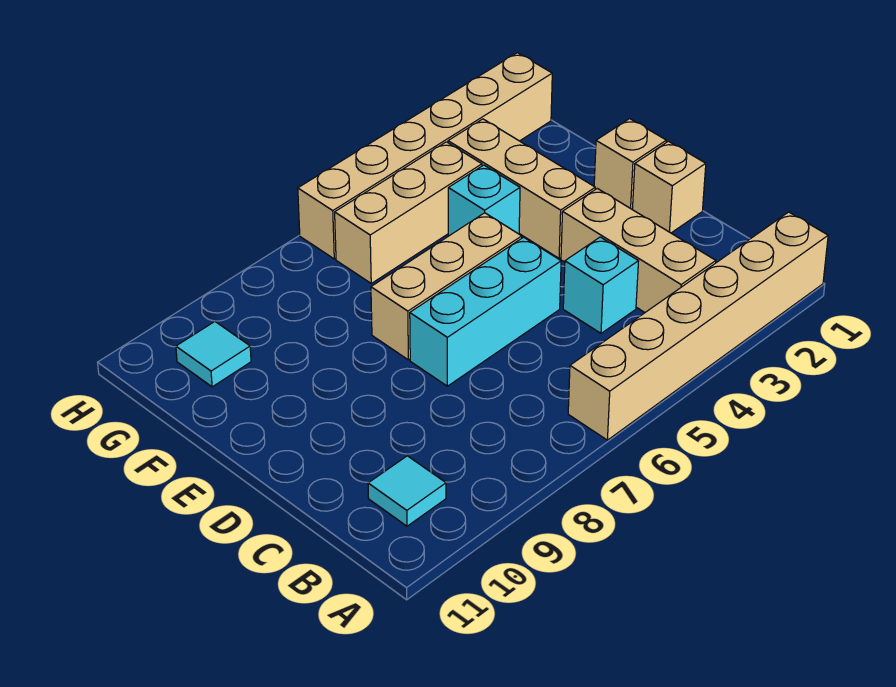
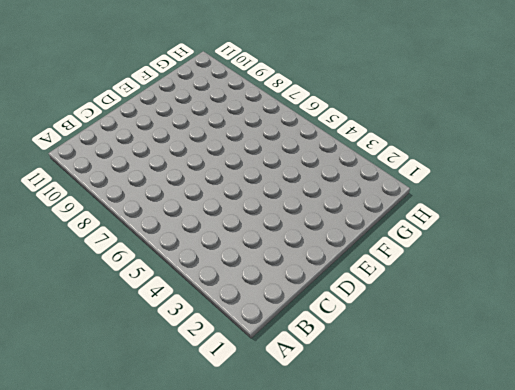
none -> tan brick A1:A6 level 1
none -> tan brick B3:D3 level 1
none -> cyan tile B10 level 1

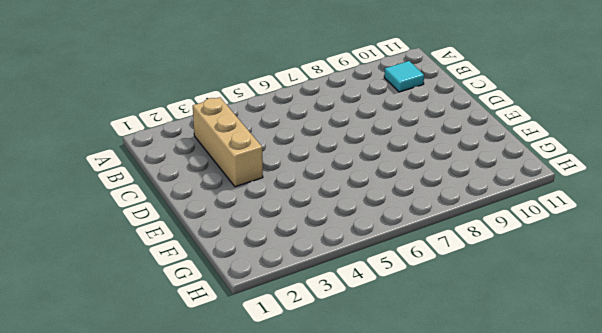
none -> tan brick A1:A6 level 1
none -> cyan brick C4 level 1
none -> tan brick D1 level 1

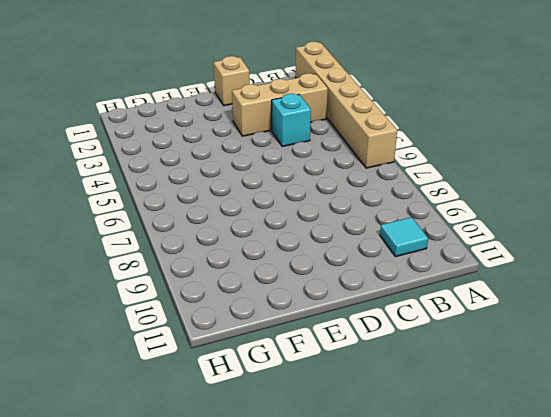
none -> cyan brick D5:D7 level 1
none -> tan brick E1 level 1
none -> tan brick E3:G3 level 1

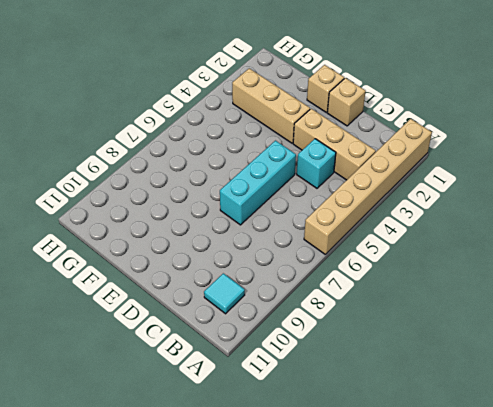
none -> tan brick E5:E7 level 1
none -> cyan brick F4 level 1
none -> tan brick G4:G6 level 1

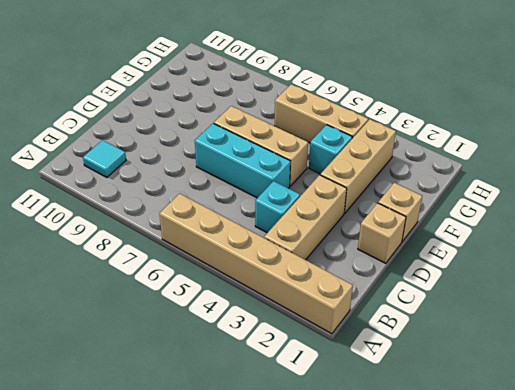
none -> cyan tile G10 level 1
none -> tan brick H1:H6 level 1

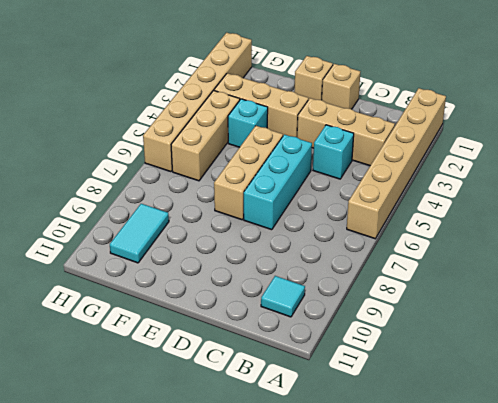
cyan tile G9:G10 level 1 -> cyan tile G10 level 1

